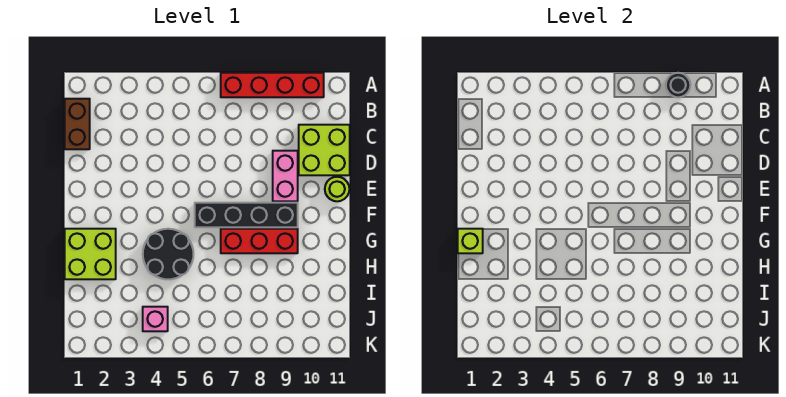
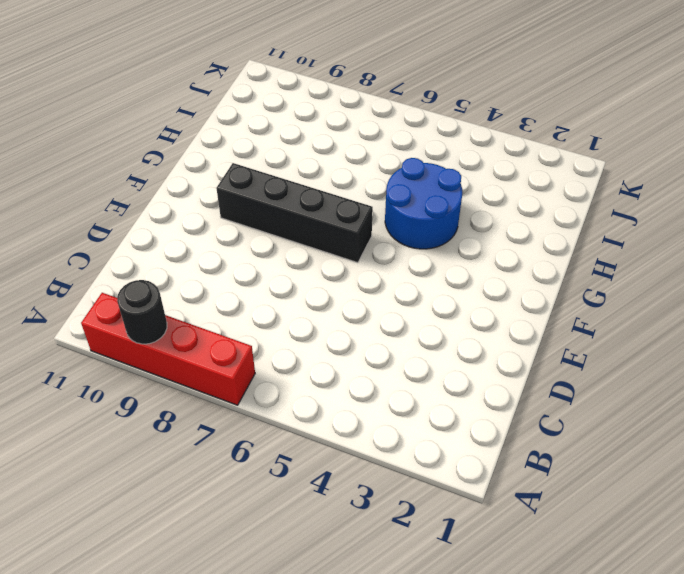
blue round brick G4:H5 level 1 -> black round brick G4:H5 level 1
none -> brown brick B1:C1 level 1
none -> lime brick C10:D11 level 1
none -> pink brick D9:E9 level 1

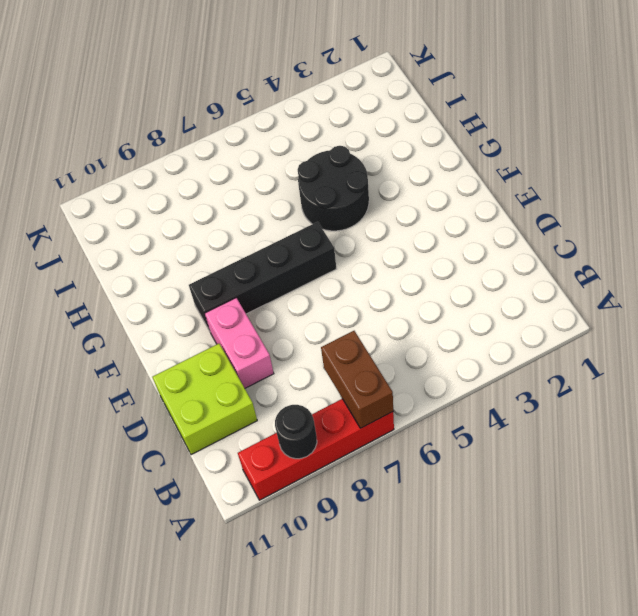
brown brick A7:B7 level 2 -> brown brick B1:C1 level 1
none -> lime round brick E11 level 1
none -> lime brick G1:H2 level 1
none -> red brick G7:G9 level 1

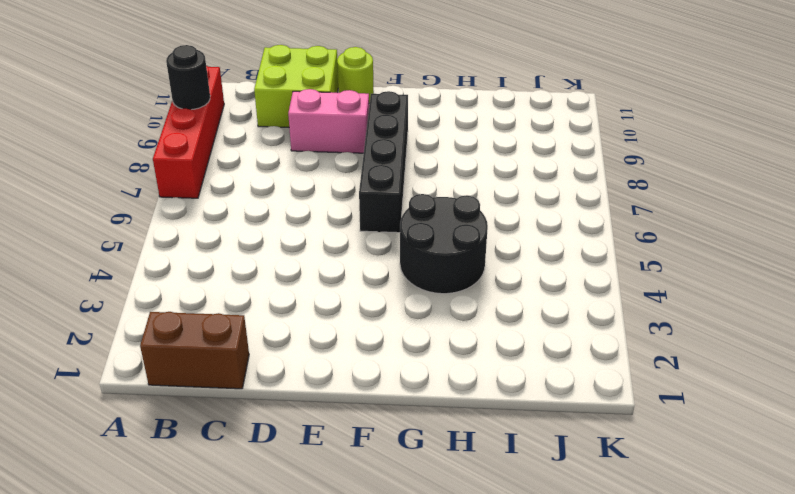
none -> lime brick G1:H2 level 1
none -> red brick G7:G9 level 1
none -> pink brick J4 level 1

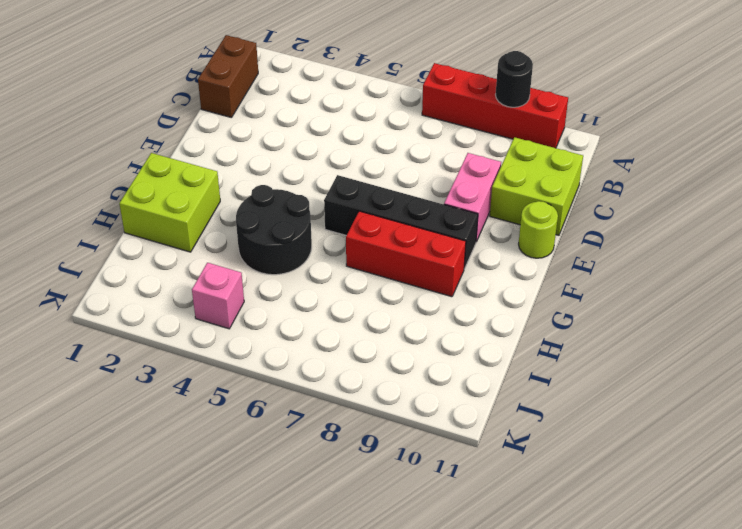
none -> lime brick G1 level 2

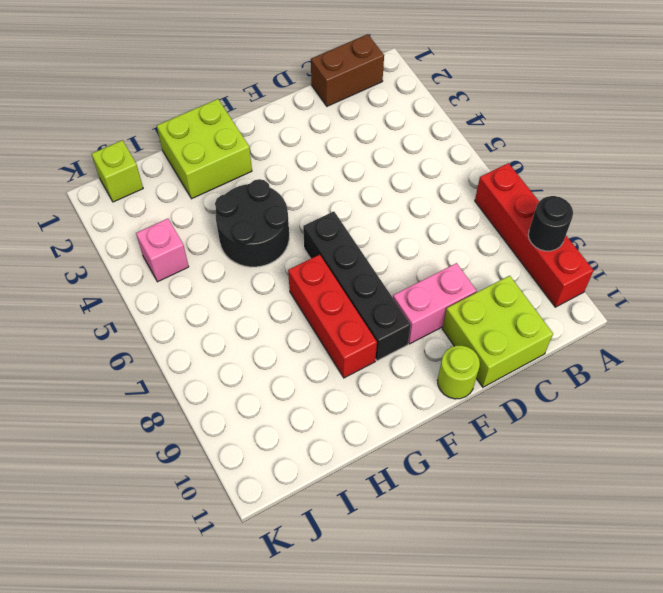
lime brick J1 level 1 -> lime brick G1 level 2

